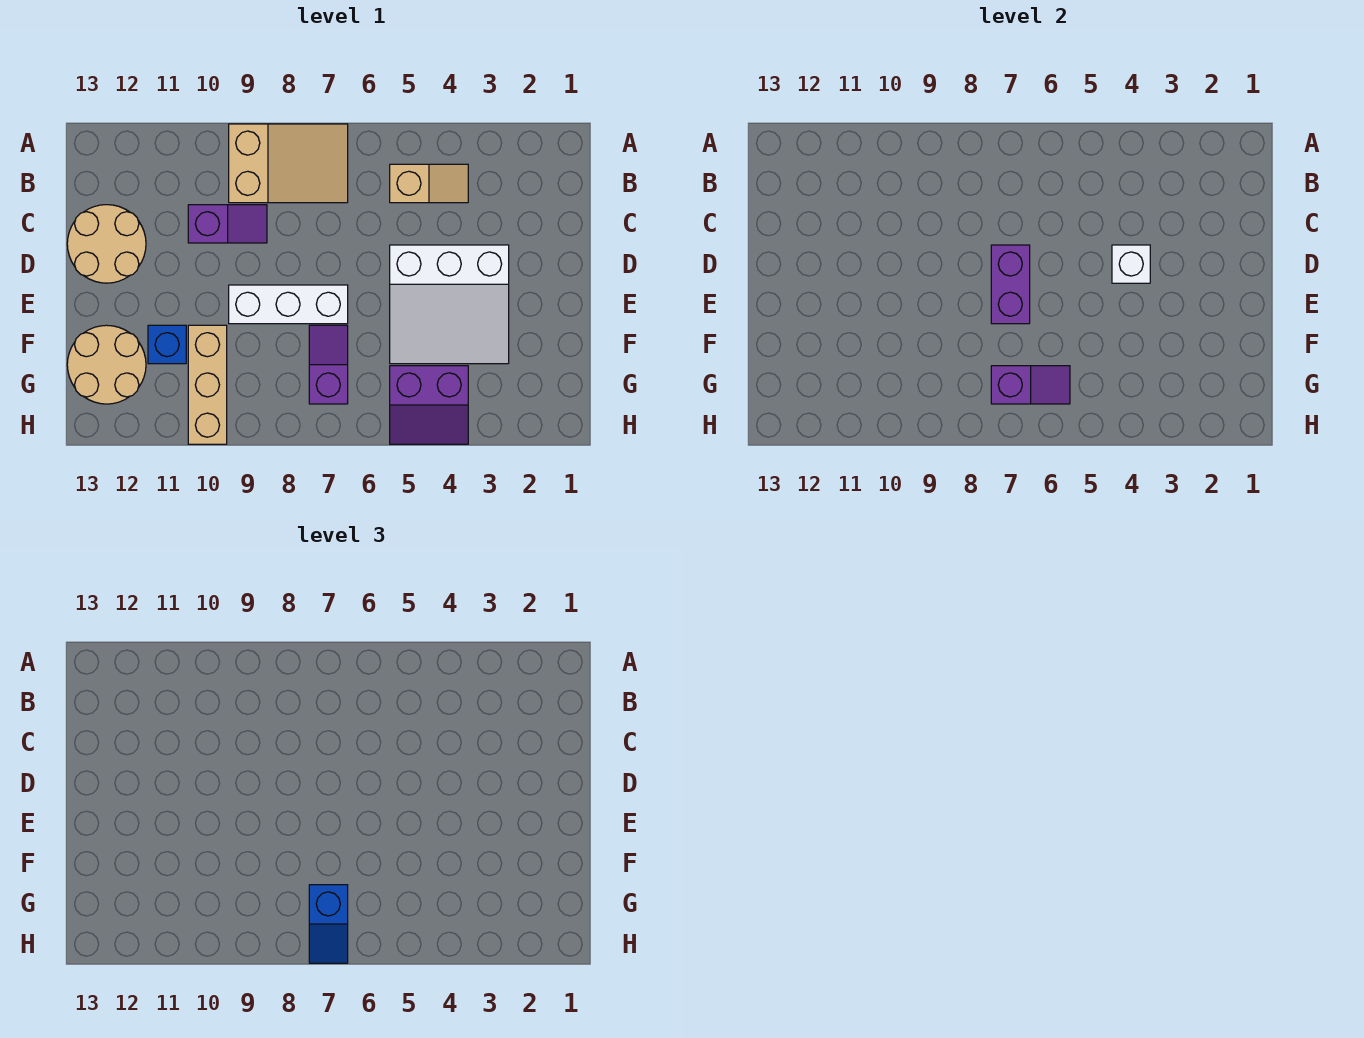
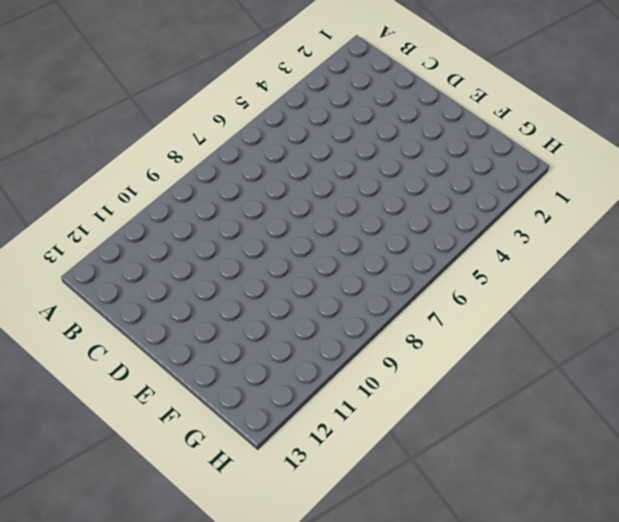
none -> tan slope A7:B9 level 1 top 9
none -> tan slope B4:B5 level 1 top 5
none -> purple slope C9:C10 level 1 top 10

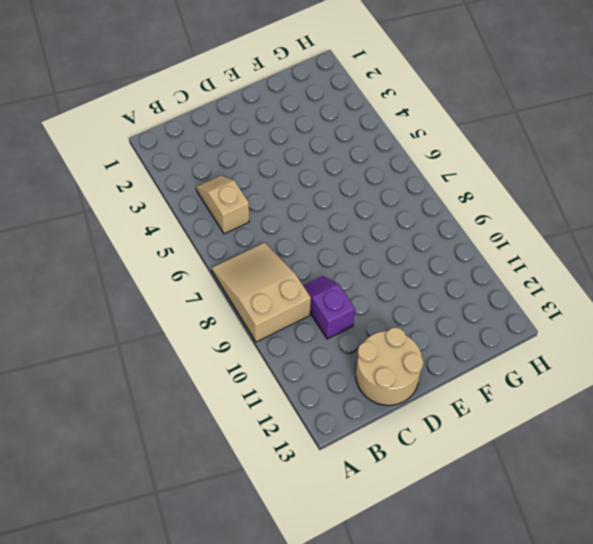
none -> white slope D3:F5 level 1 top D
none -> white brick E7:E9 level 1
none -> purple slope F7:G7 level 1 top G

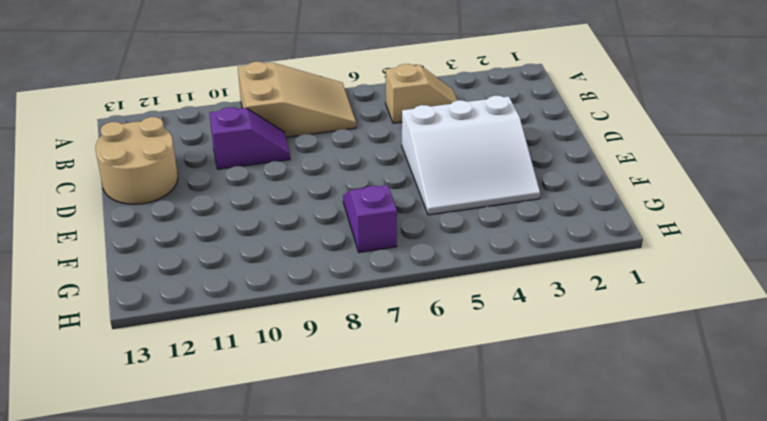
none -> white brick E7:E9 level 1
none -> tan brick F10:H10 level 1
none -> blue brick F11 level 1

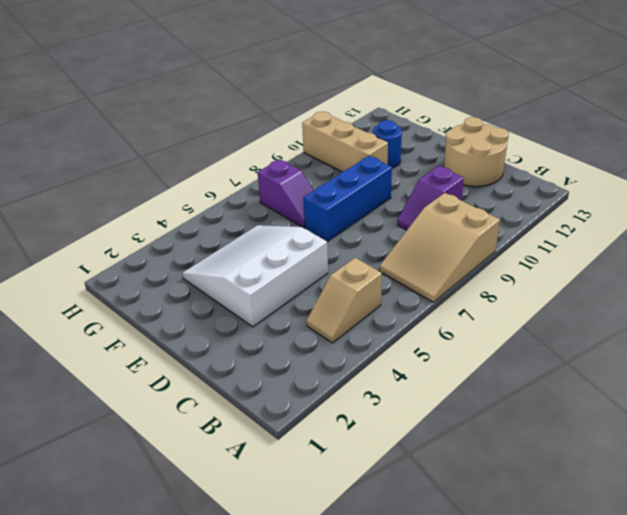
blue brick E7:E9 level 1 -> white brick E7:E9 level 1
blue round brick F11 level 1 -> blue brick F11 level 1
none -> tan round brick F12:G13 level 1
none -> purple slope G4:H5 level 1 top G
none -> white brick D4 level 2

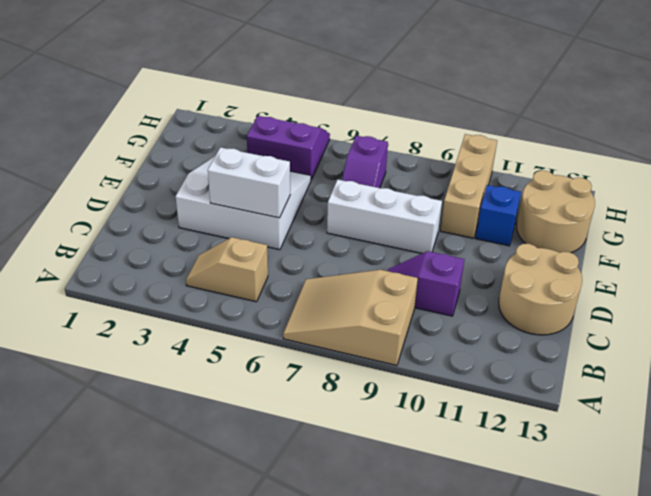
white brick D4:D5 level 2 -> white brick D4 level 2
none -> purple brick D7:E7 level 2
none -> purple slope G6:G7 level 2 top 7
none -> blue slope G7:H7 level 3 top G

